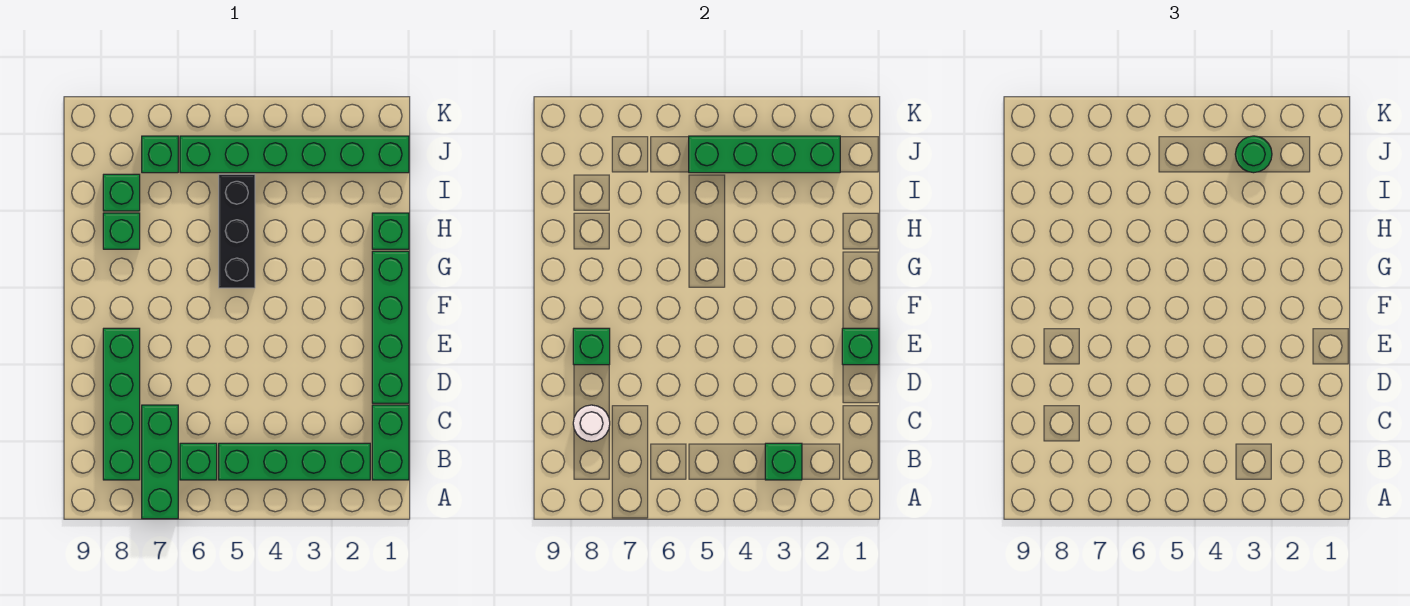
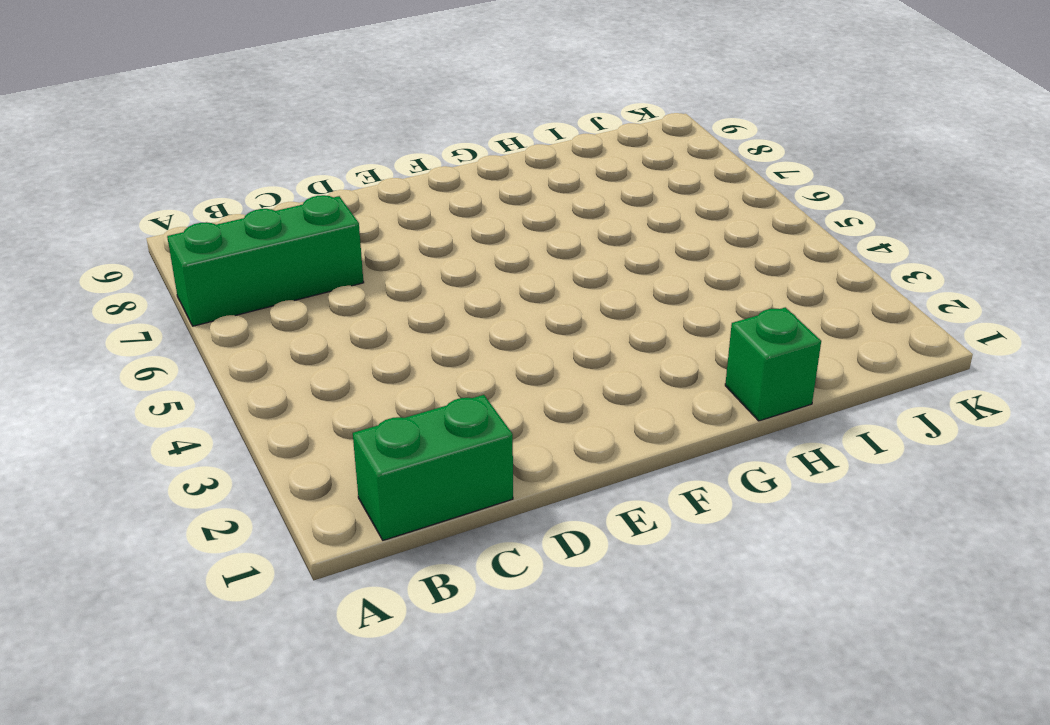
none -> green brick B2:B5 level 1
none -> green brick B6 level 1
none -> green brick B8:E8 level 1

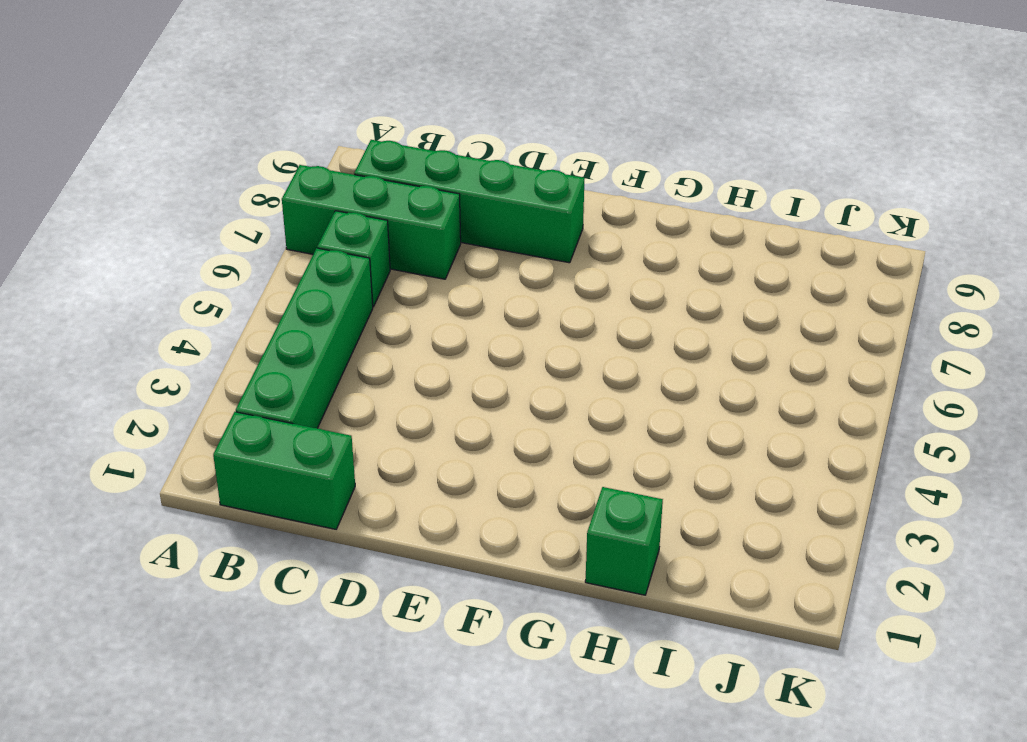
none -> green brick D1:G1 level 1
none -> black brick G5:I5 level 1
none -> green brick H8 level 1

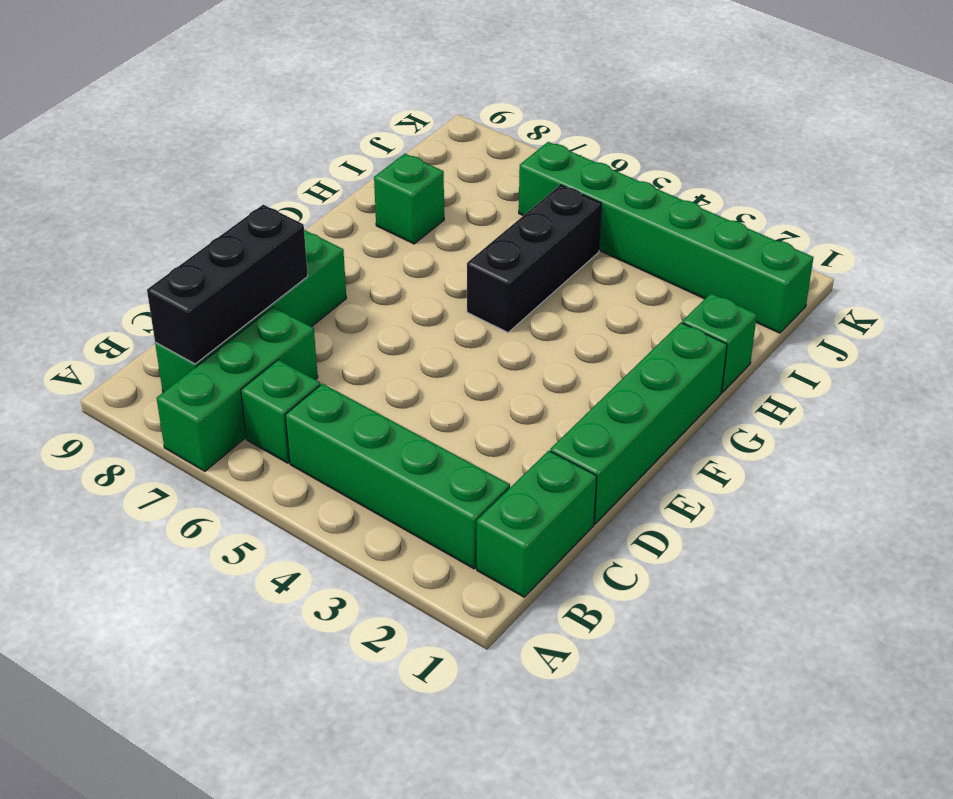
black brick B8:D8 level 2 -> white round brick C8 level 2
none -> green brick I8 level 1
none -> green brick J7 level 1
none -> green brick B3 level 2

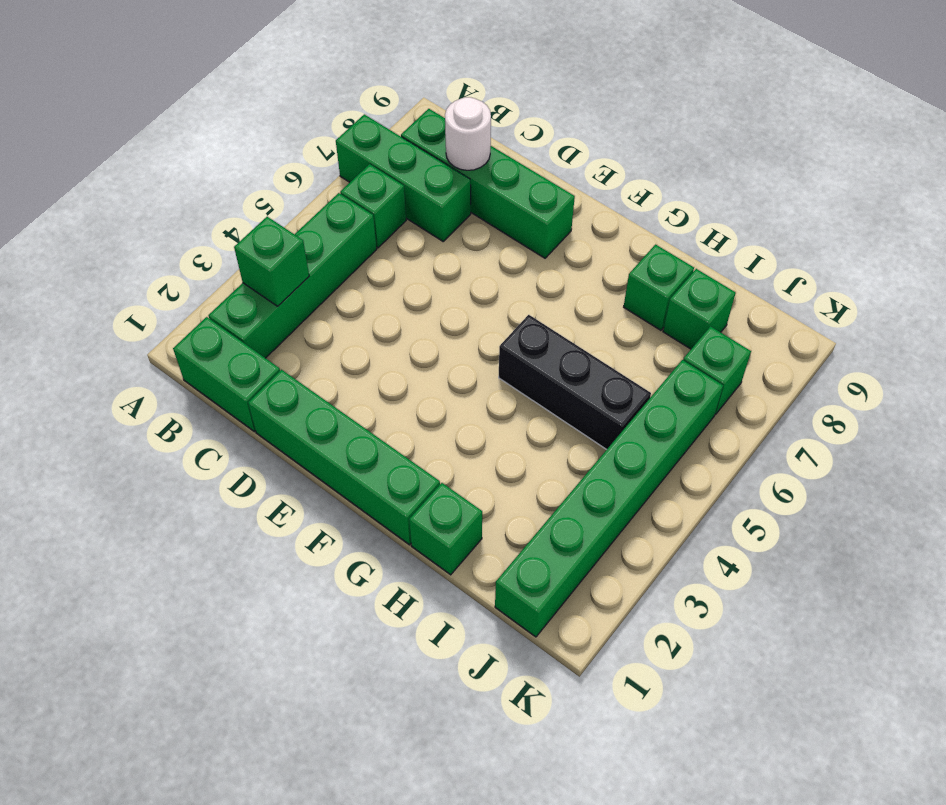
none -> green brick E1 level 2
none -> green brick E8 level 2
none -> green brick J2:J5 level 2

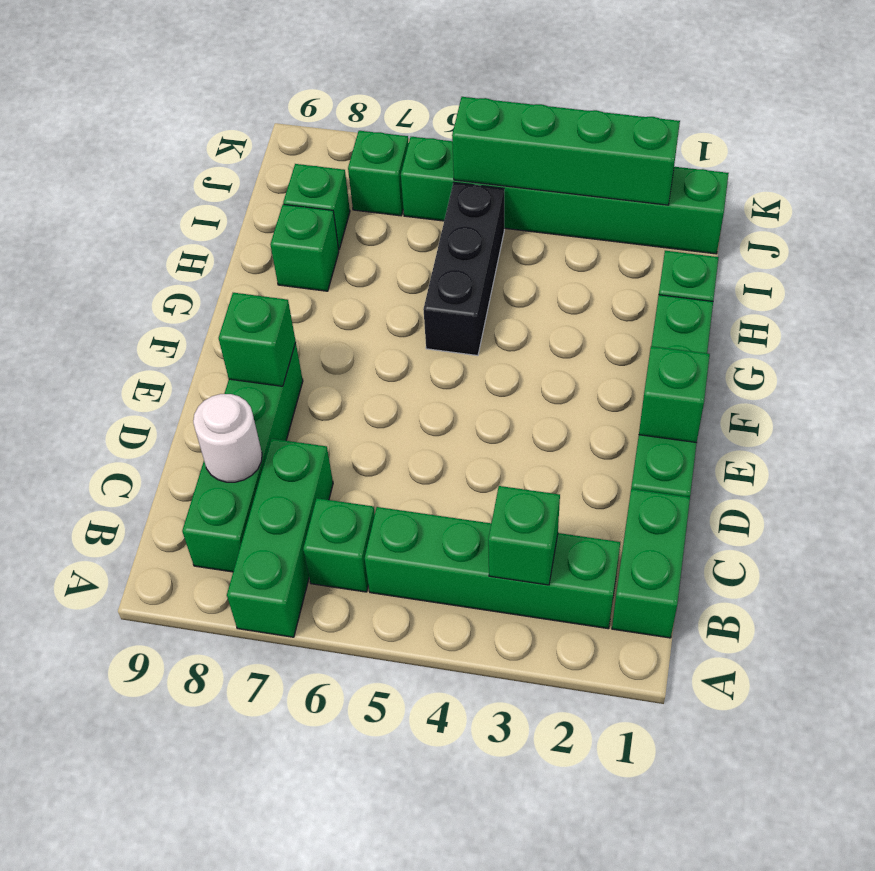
none -> green round brick J3 level 3

